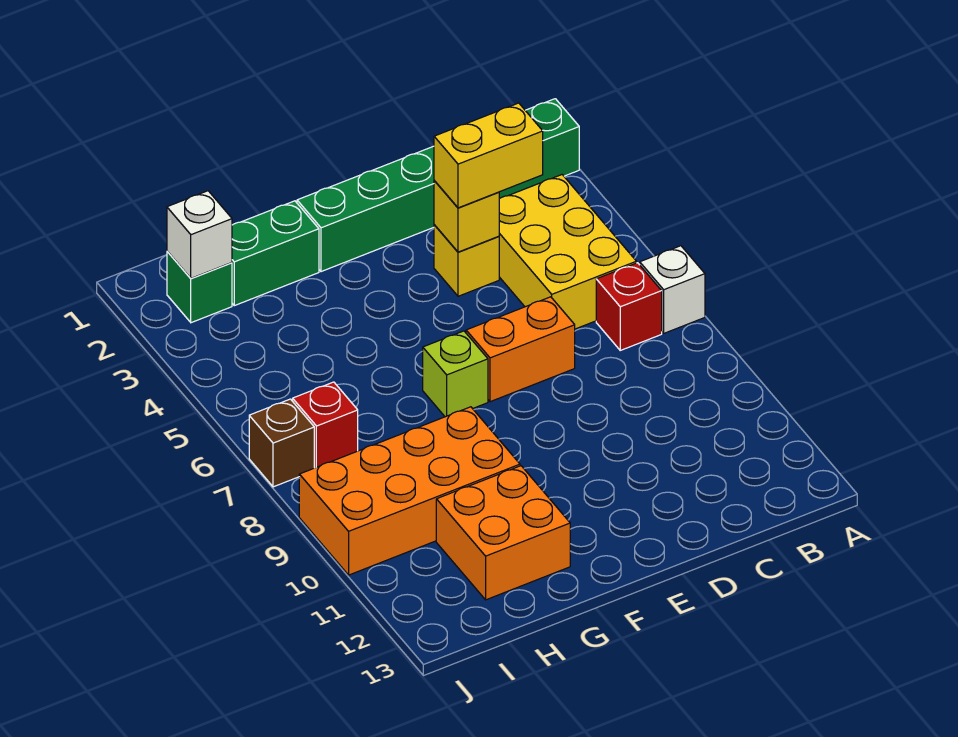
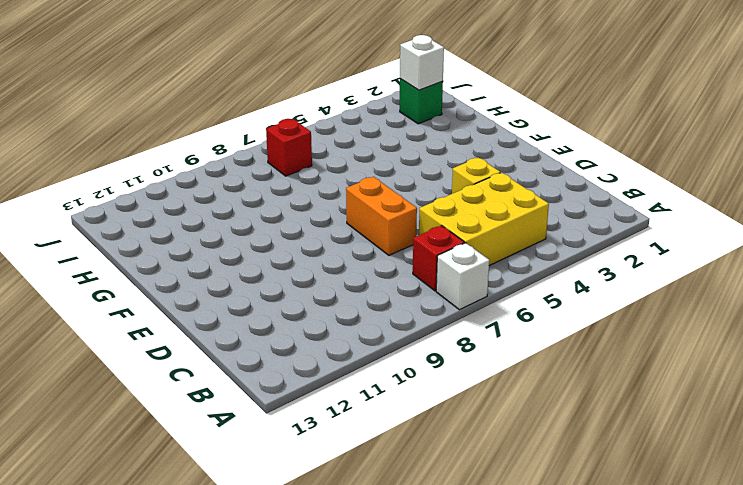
none -> green brick A2:F2 level 1
none -> lime brick F7 level 1
none -> green brick G2:H2 level 1

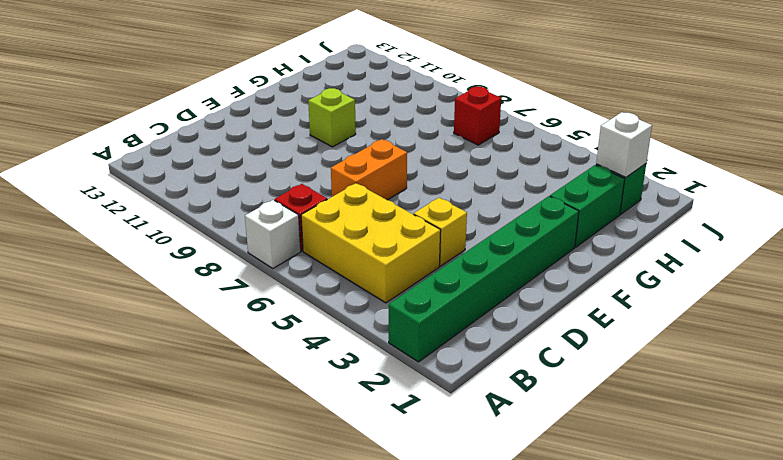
lime brick F10 level 1 -> lime brick F7 level 1
none -> orange brick G9:J10 level 1
none -> orange brick G11:H12 level 1
none -> brown brick J7 level 1

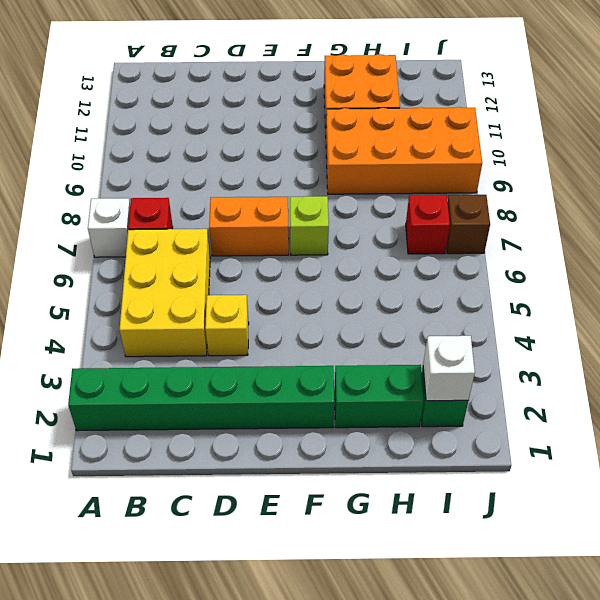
none -> yellow brick D4 level 2
none -> yellow brick C4:D4 level 3

